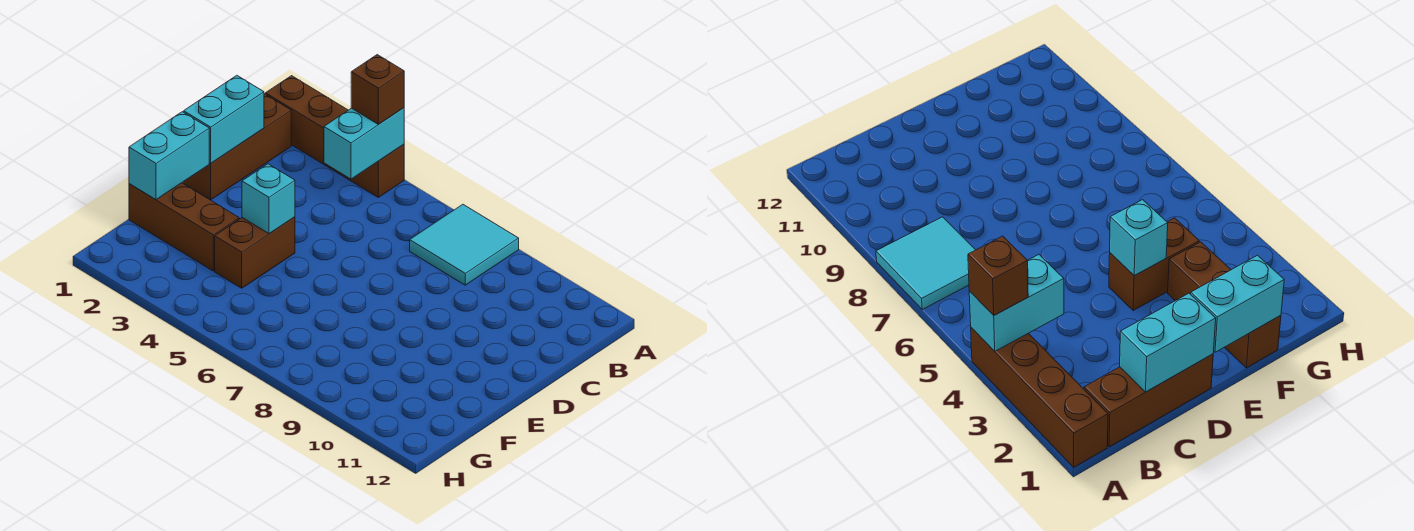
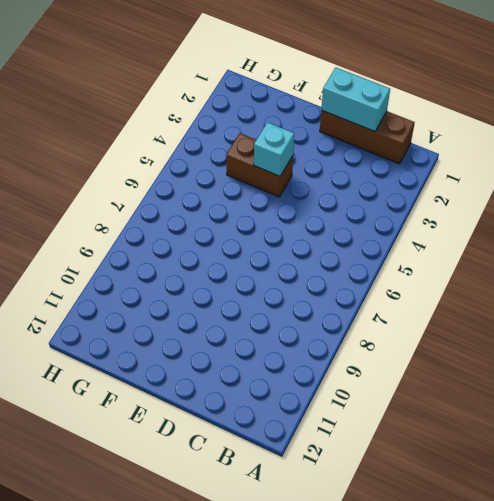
none -> brown brick A1:A4 level 1
none -> cyan tile A7:B8 level 1

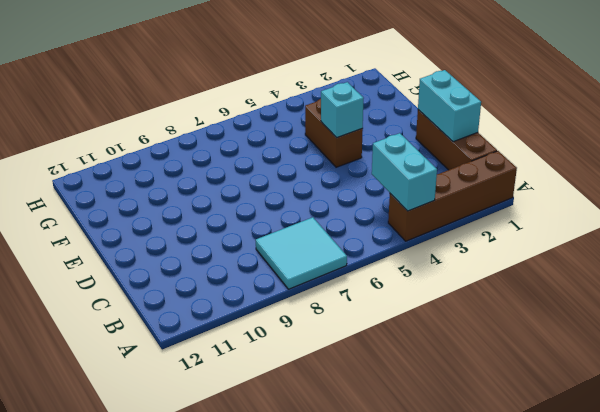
none -> brown brick F1:F3 level 1
none -> cyan brick E1:F1 level 2

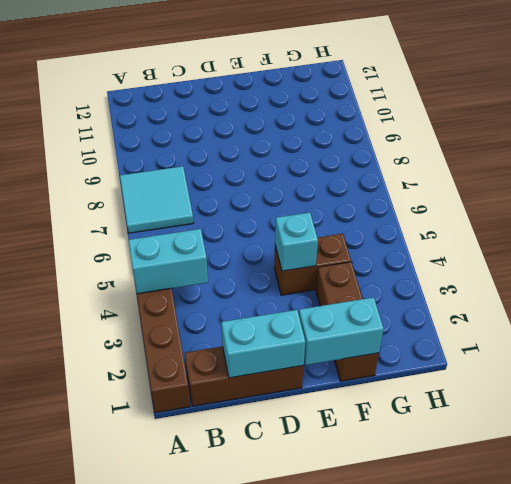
none -> brown brick A4 level 3

